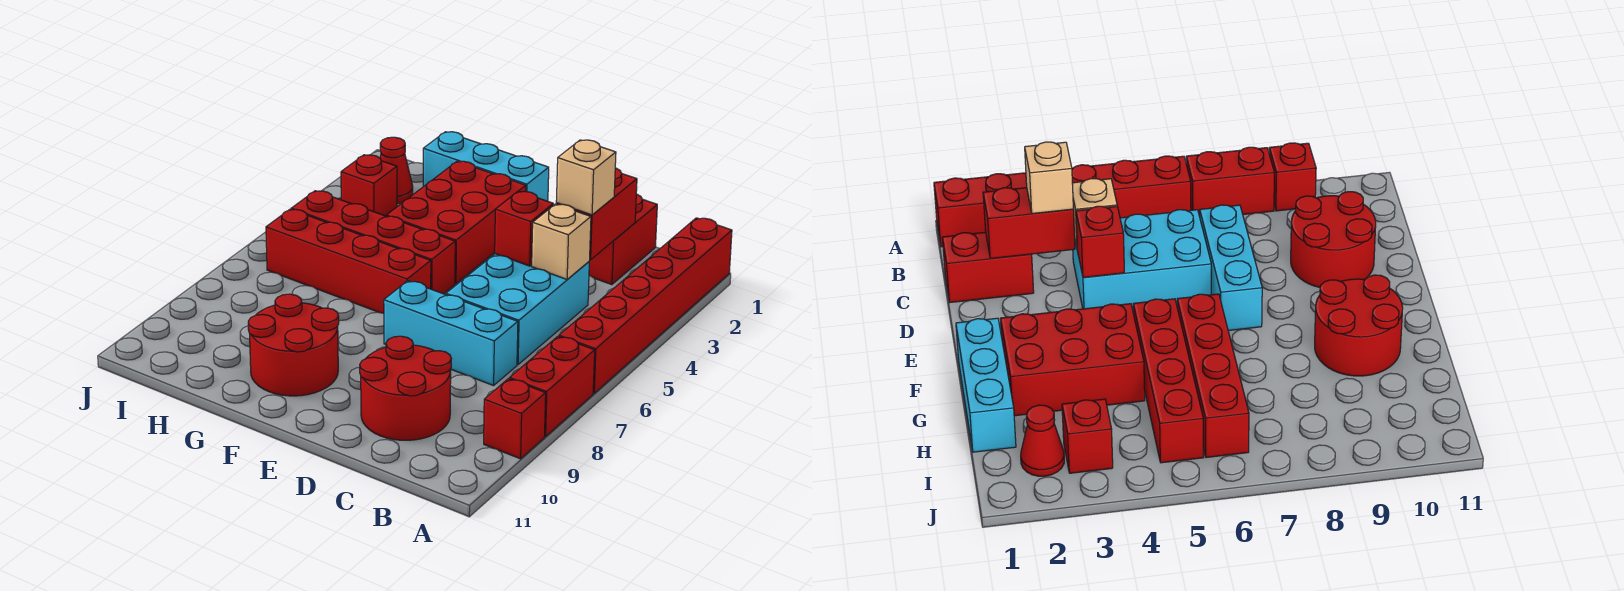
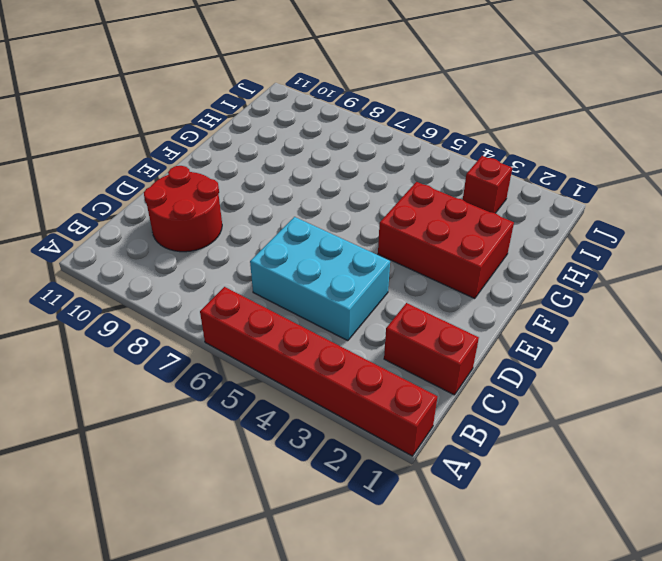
none -> red brick A7:A8 level 1
none -> red brick A9 level 1
none -> cyan brick C7:E7 level 1

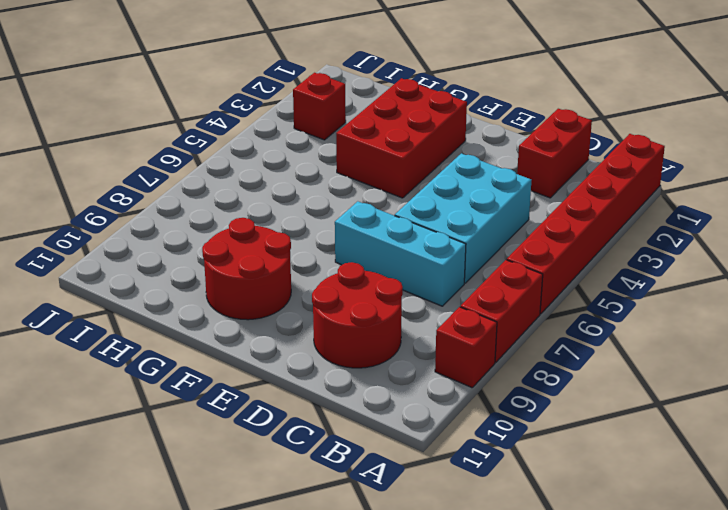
none -> cyan brick F1:H1 level 1
none -> red brick F5:I5 level 1
none -> red brick F6:I6 level 1

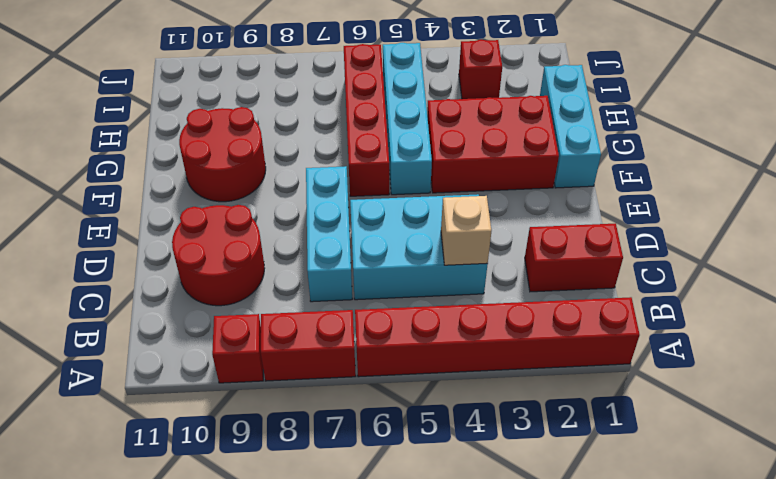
cyan brick F5:I5 level 1 -> red brick F5:I5 level 1
none -> red cone I2 level 1
none -> red brick C2:C3 level 2
none -> red brick D4 level 2

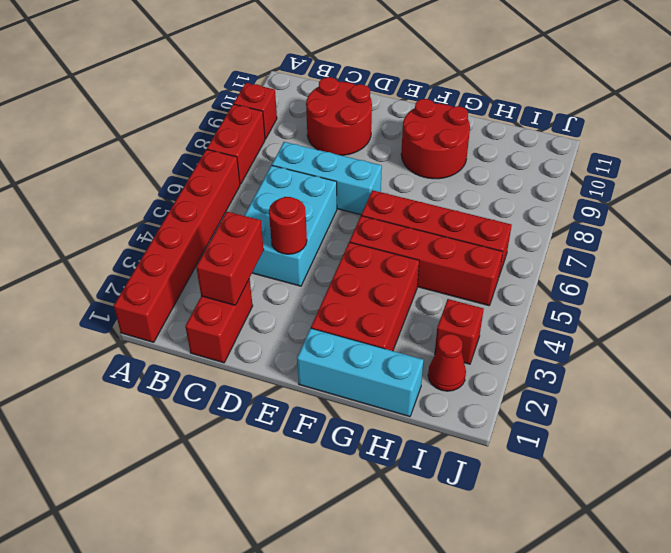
red round brick D4 level 2 -> red brick D4 level 2
none -> tan brick C4 level 2
none -> tan brick C3 level 3

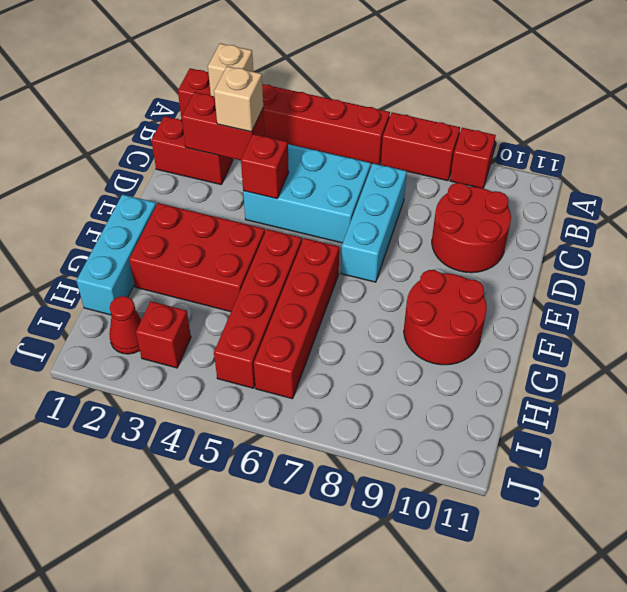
tan brick A2 level 2 -> tan brick C4 level 2

